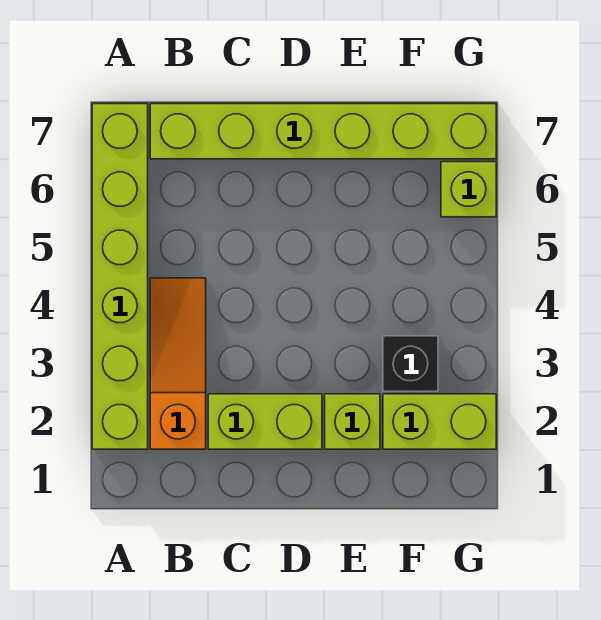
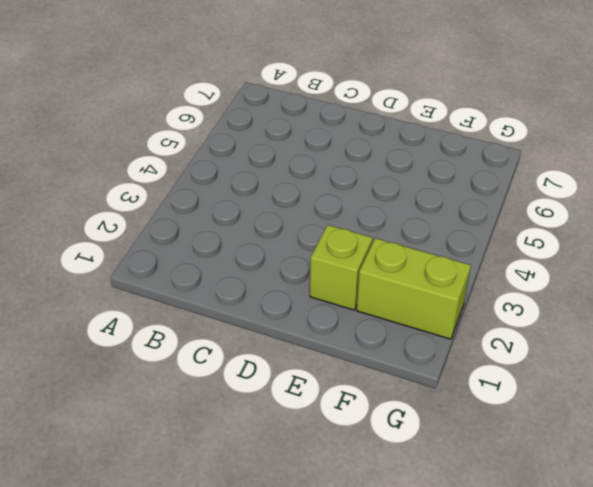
none -> lime brick A2:A7 level 1
none -> orange slope B2:B4 level 1 top 2

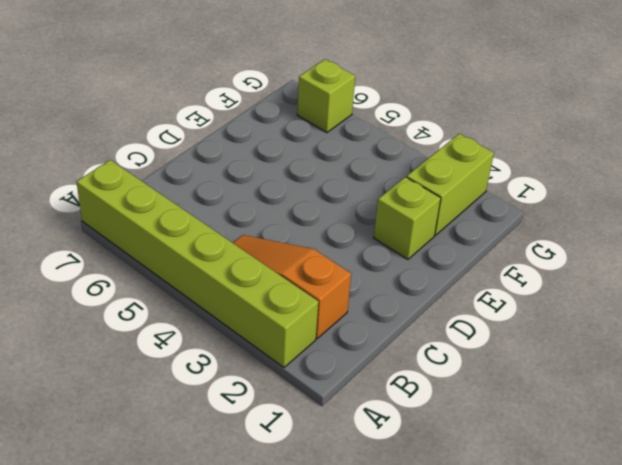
none -> lime brick B7:G7 level 1
none -> lime brick C2:D2 level 1

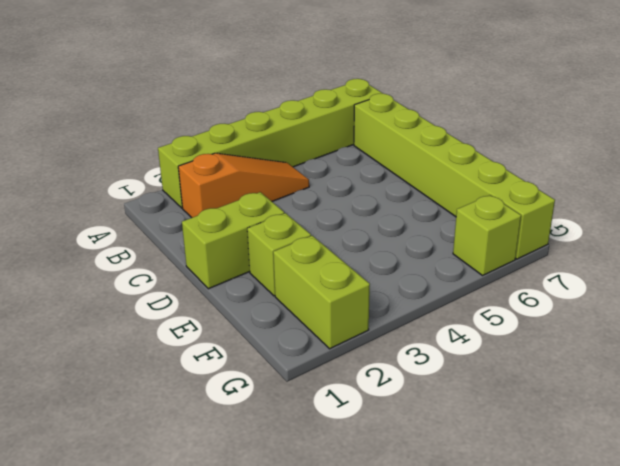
lime brick D1:D2 level 1 -> lime brick C2:D2 level 1
none -> black brick F3 level 1

